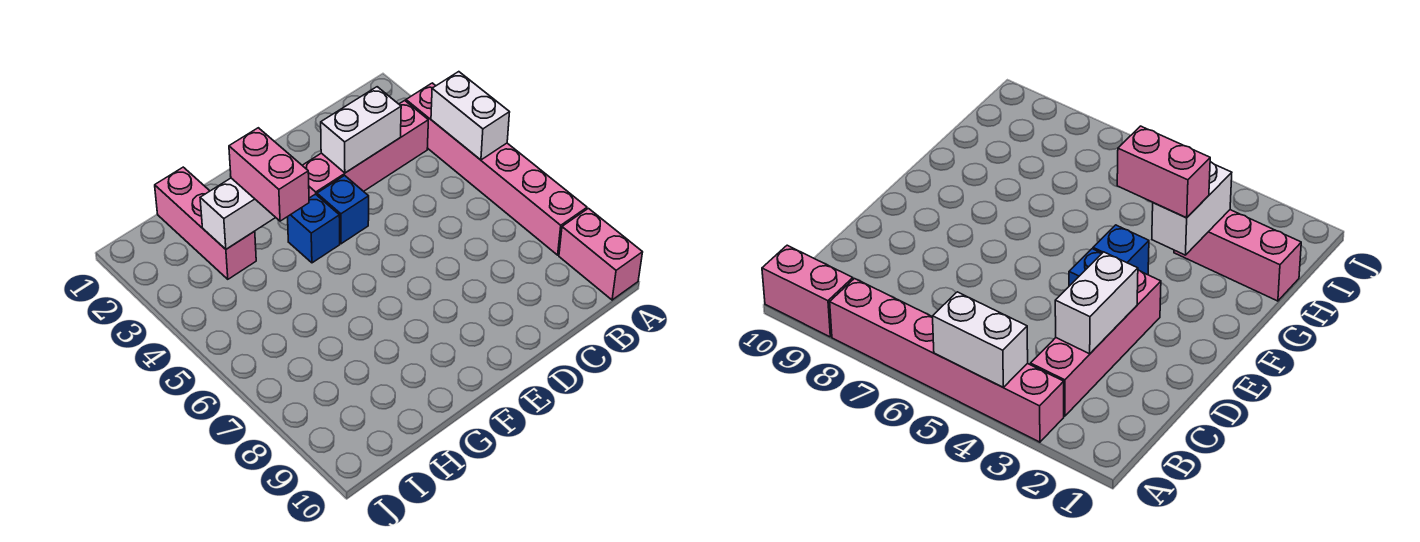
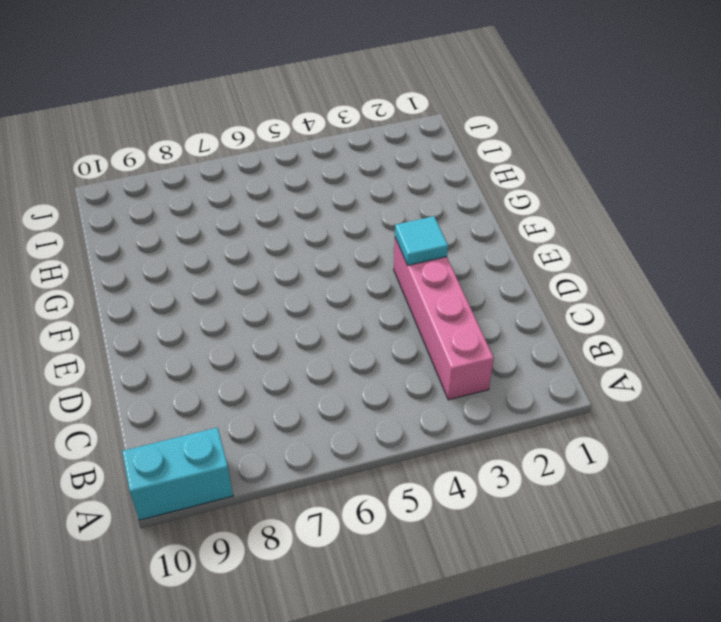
cyan brick A9:A10 level 1 -> pink brick A9:A10 level 1
cyan tile E3 level 2 -> none
none -> pink brick A3:A8 level 1
none -> blue brick E4 level 1

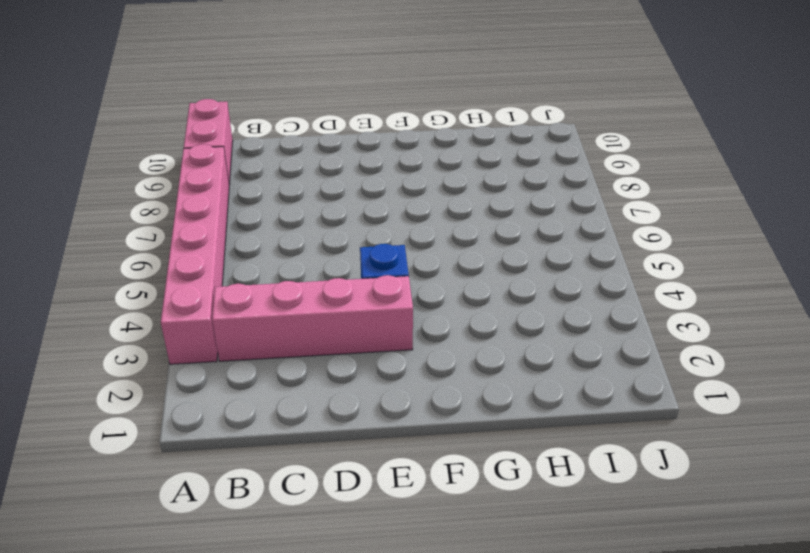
none -> blue brick F4 level 1
none -> pink brick H1:H3 level 1

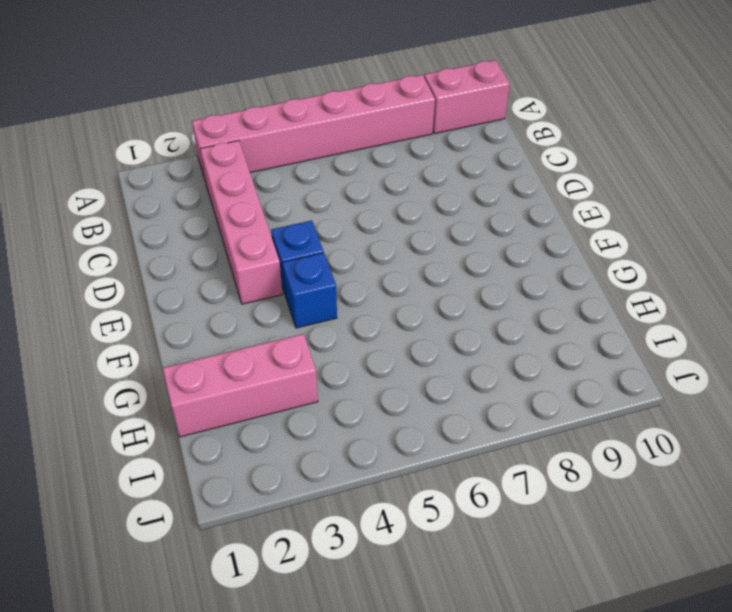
none -> white brick A4:A5 level 2
none -> white brick C3:D3 level 2

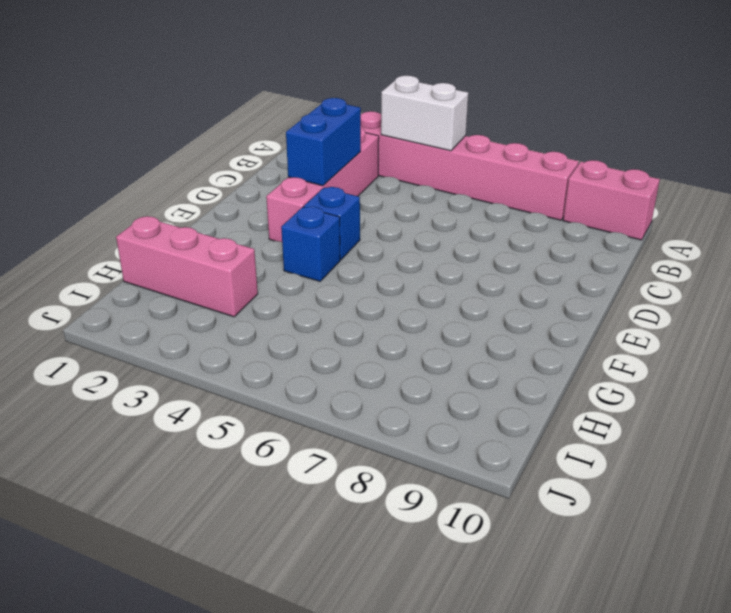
blue brick C3:D3 level 2 -> white brick C3:D3 level 2
none -> white brick G3:H3 level 2
none -> pink brick G3:G4 level 3

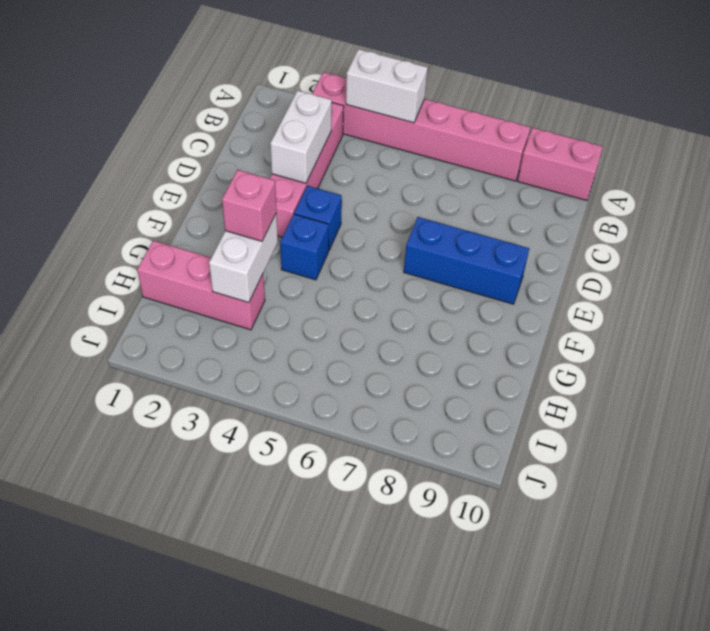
blue brick E7:E9 level 1 -> none
pink brick G3 level 3 -> pink brick G3:G4 level 3

